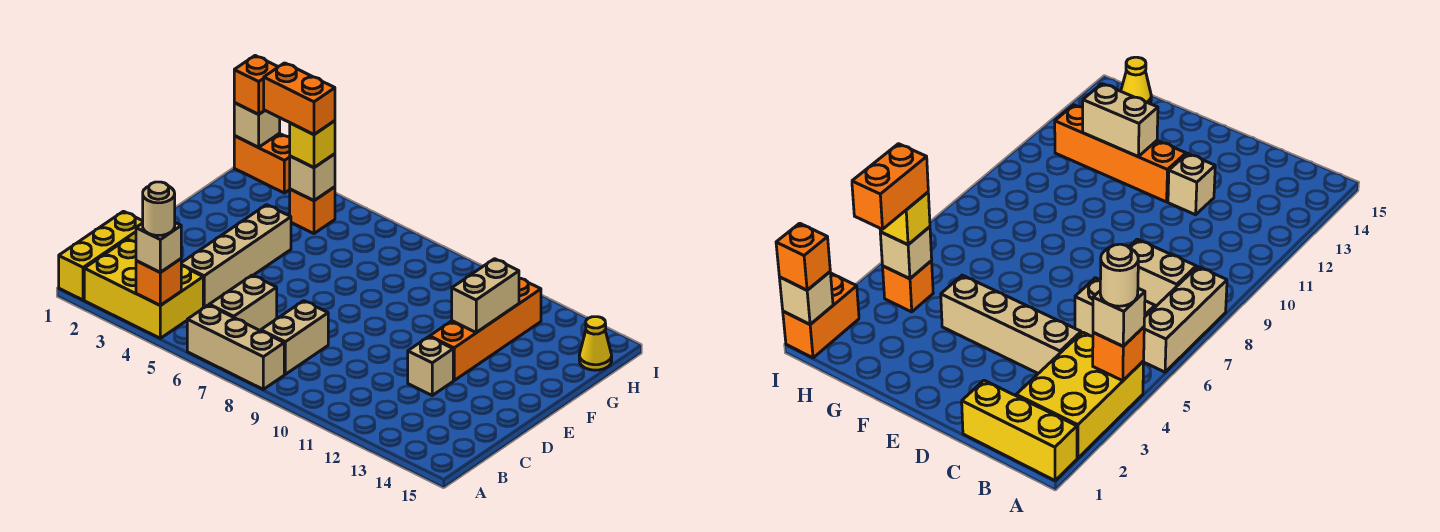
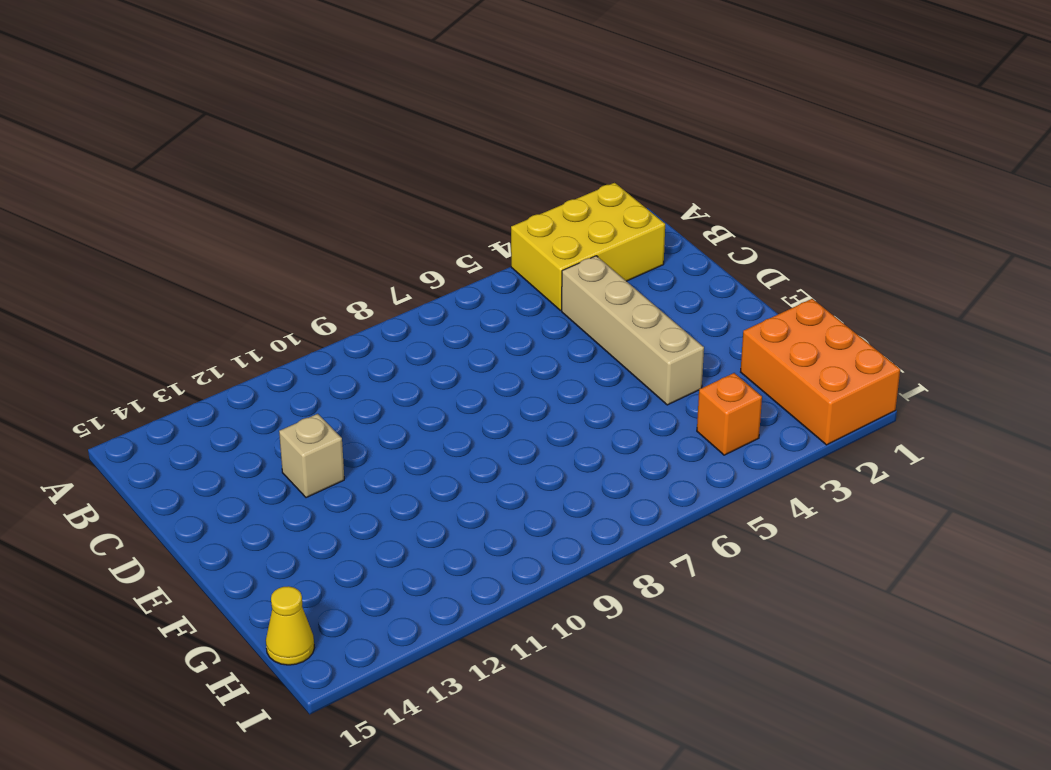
orange brick G1:I2 level 1 -> orange brick I1:I2 level 1
none -> yellow brick A1:C1 level 1
none -> tan brick A6:A8 level 1
none -> tan brick B6:C6 level 1

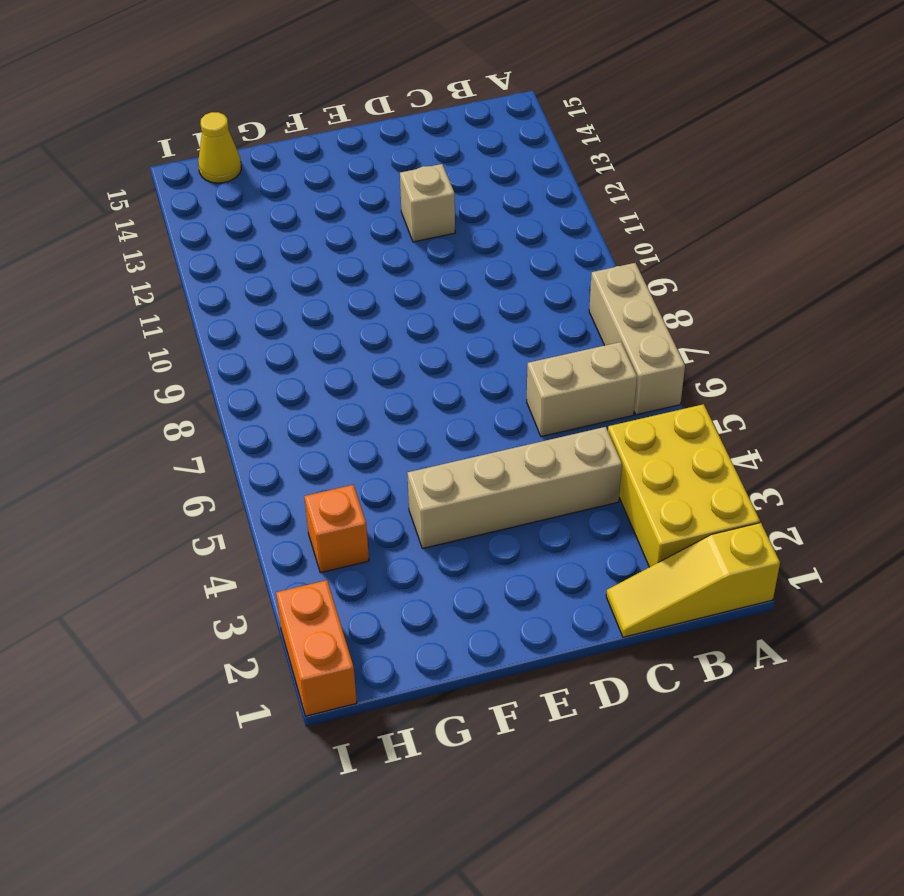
yellow slope A1:C1 level 1 top A -> yellow brick A1:C1 level 1
none -> tan brick B8:C8 level 1
none -> orange brick E12:H12 level 1
none -> orange brick A4 level 2

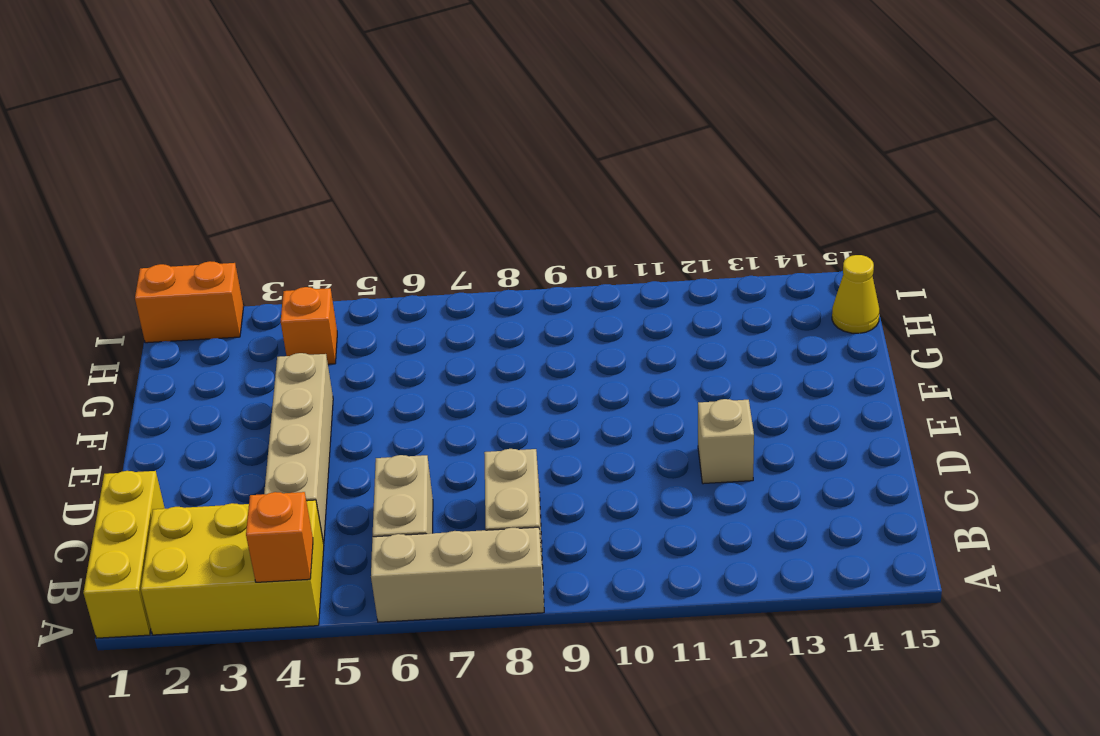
none -> orange brick E12:H12 level 1
none -> tan brick F12:G12 level 2
none -> tan brick H4 level 2

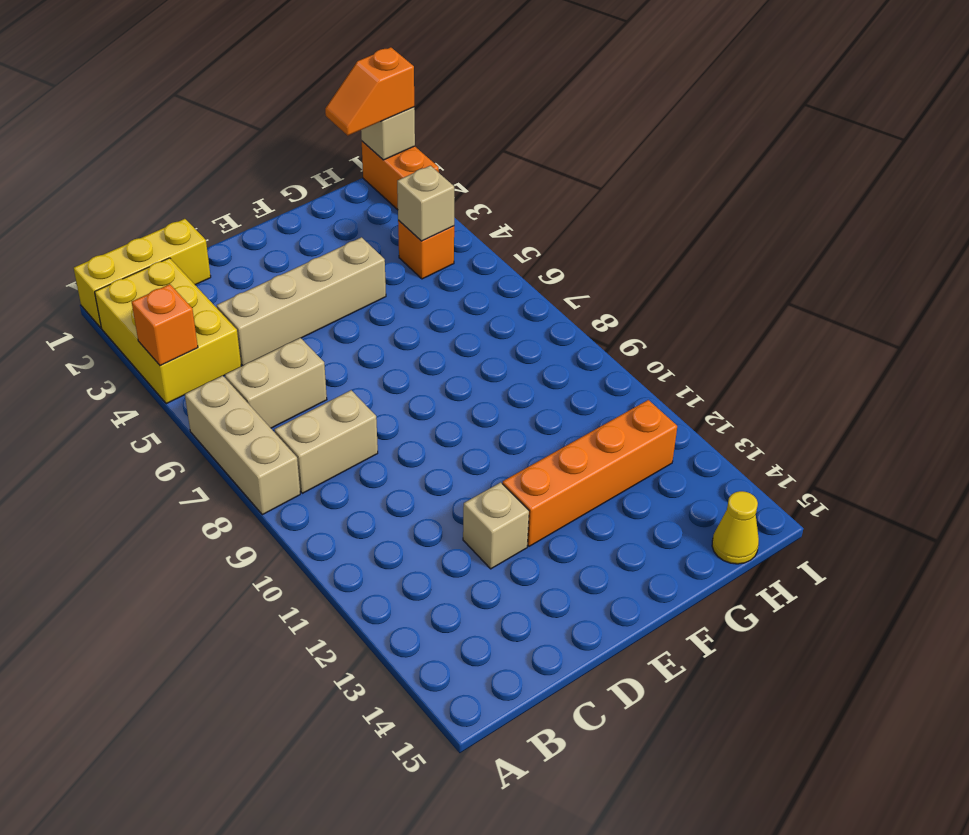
orange slope H1:I1 level 3 top I -> orange brick I1 level 3
none -> tan brick F12:G12 level 2
none -> tan brick A4 level 3
none -> yellow brick H4 level 3

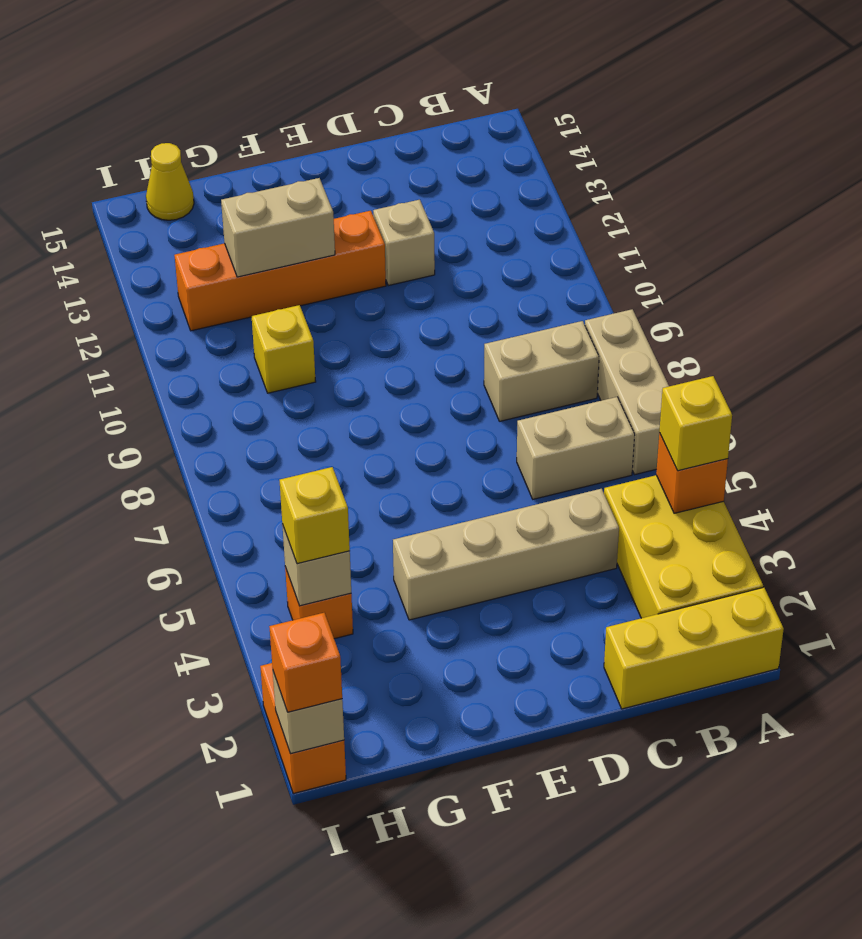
yellow brick A4 level 3 -> tan brick A4 level 3
yellow brick G10 level 1 -> none
none -> tan round brick A4 level 4
none -> orange brick H3:H4 level 4

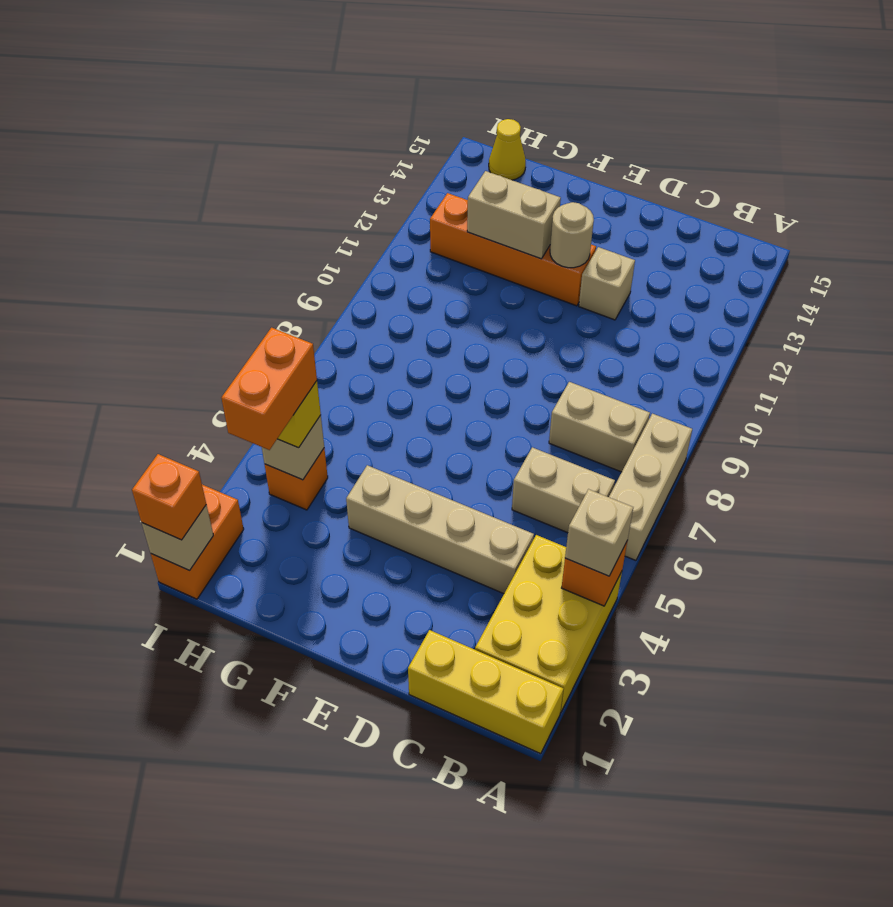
tan round brick E12 level 2 -> tan round brick A4 level 4

